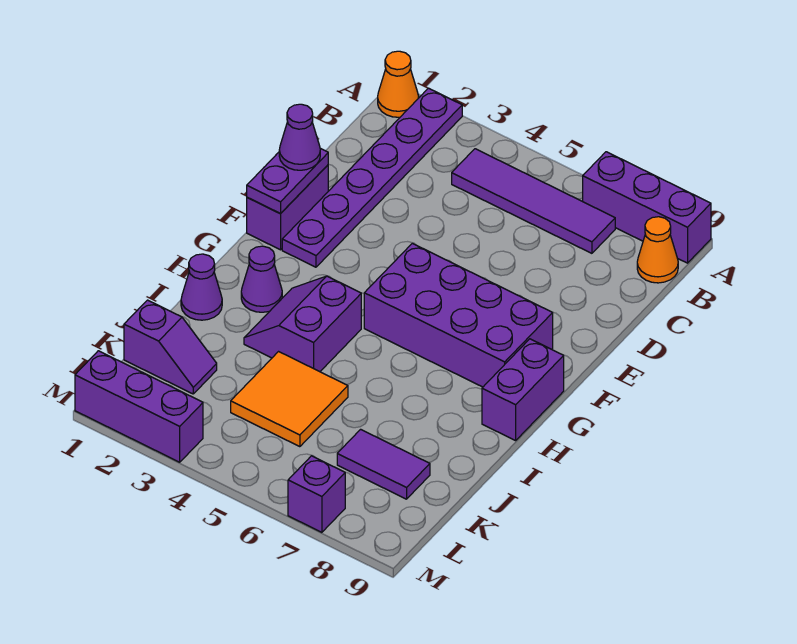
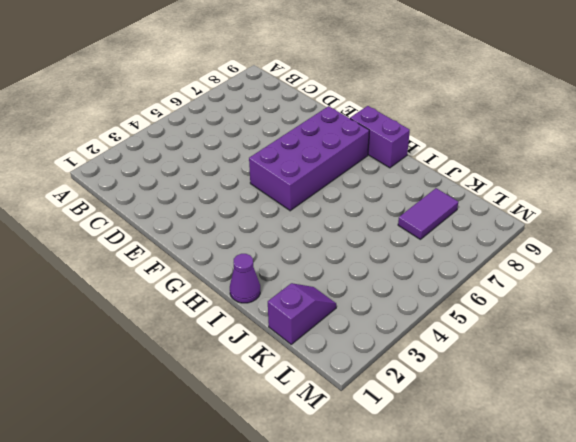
none -> orange cone A1 level 1
none -> purple plate A2:F2 level 1
none -> purple brick A7:A9 level 1

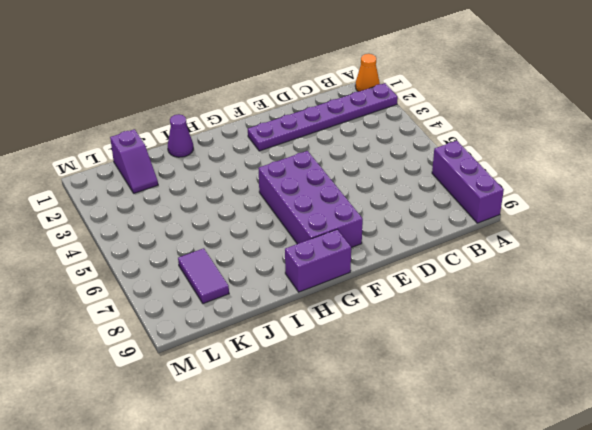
none -> purple tile B4:B7 level 1
none -> orange cone B9 level 1
none -> purple brick E1:F1 level 1

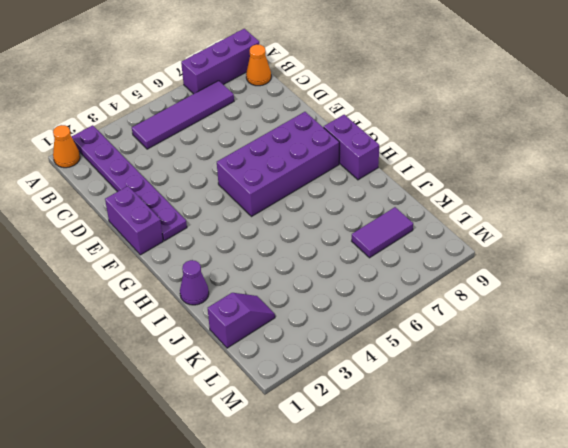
none -> purple cone H2 level 1
none -> purple slope H3:I4 level 1 top 4
none -> orange tile J4:K5 level 1

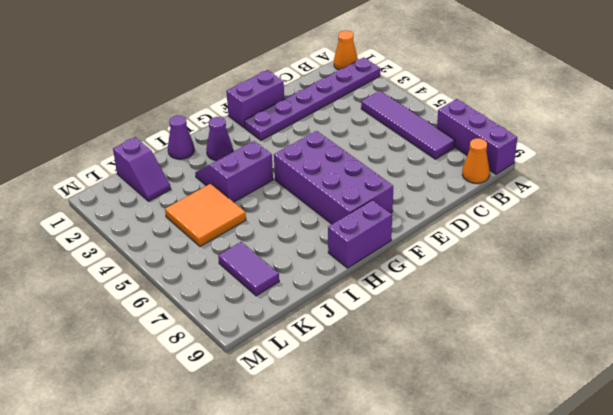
none -> purple brick M1:M3 level 1
none -> purple brick M7 level 1
none -> purple plate E1:F1 level 2

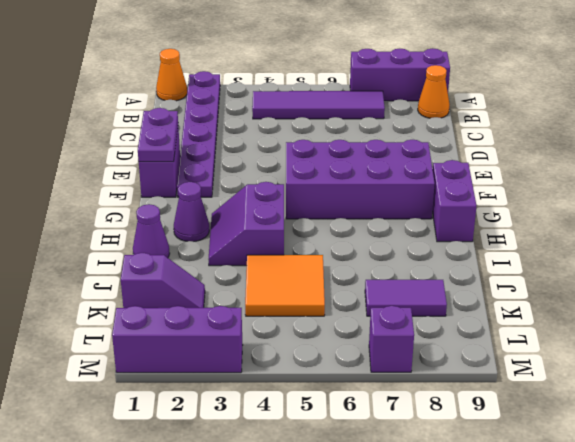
none -> purple cone E1 level 3

